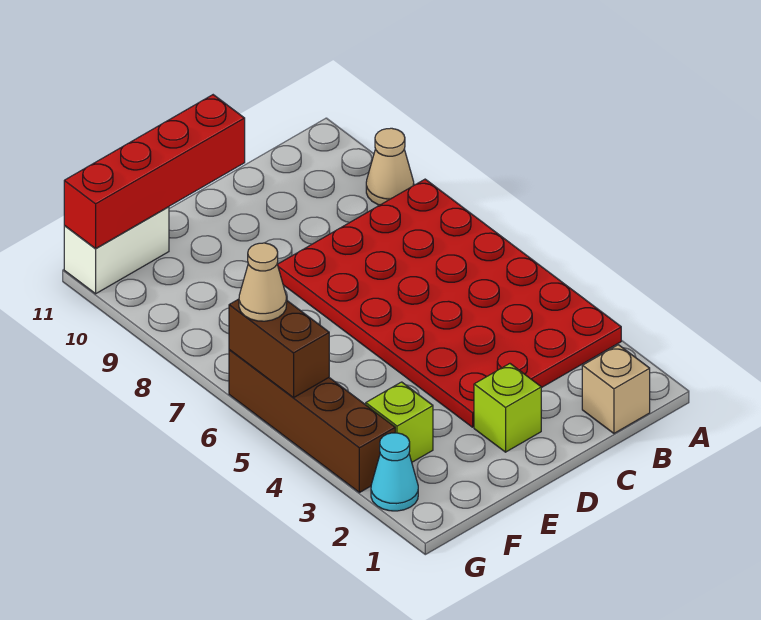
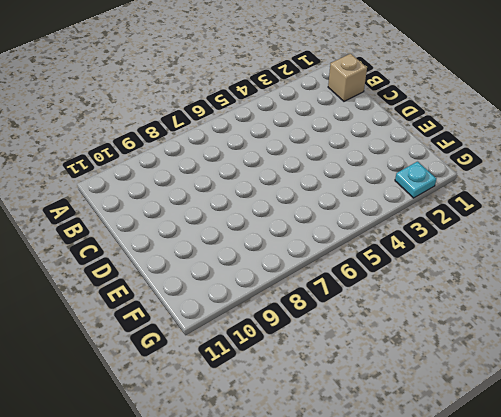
cyan plate G2 level 1 -> cyan cone G2 level 1
none -> red plate A3:D8 level 1
none -> tan cone A9 level 1

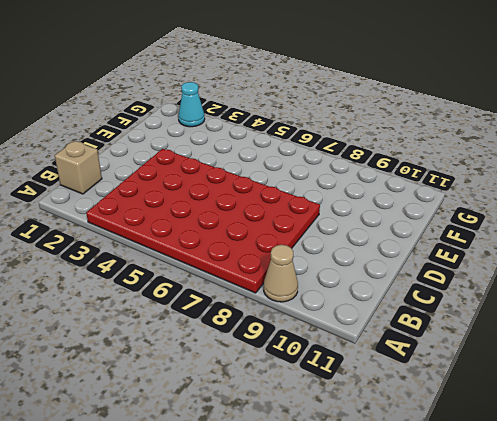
none -> lime brick D2 level 1
none -> lime brick F3 level 1

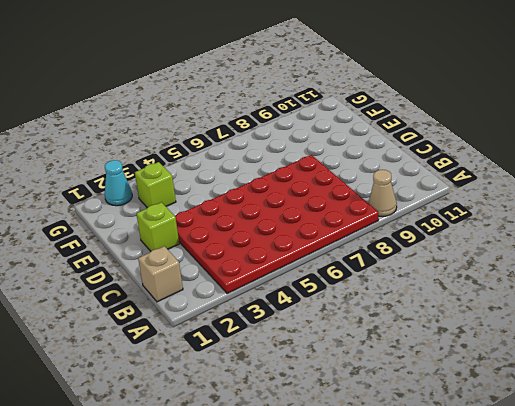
none -> white brick F11:G11 level 1
none -> brown brick G3:G6 level 1

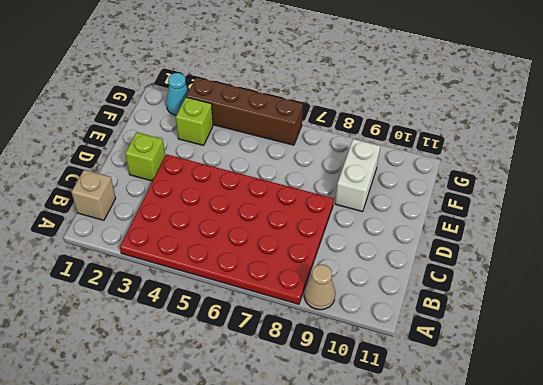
white brick E9:F9 level 1 -> white brick F11:G11 level 1
none -> red brick D11:G11 level 2
none -> brown brick G5:G6 level 2

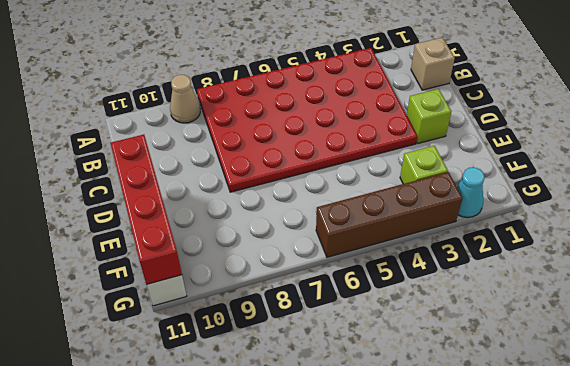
none -> brown brick G5:G6 level 2
none -> tan cone G6 level 3

